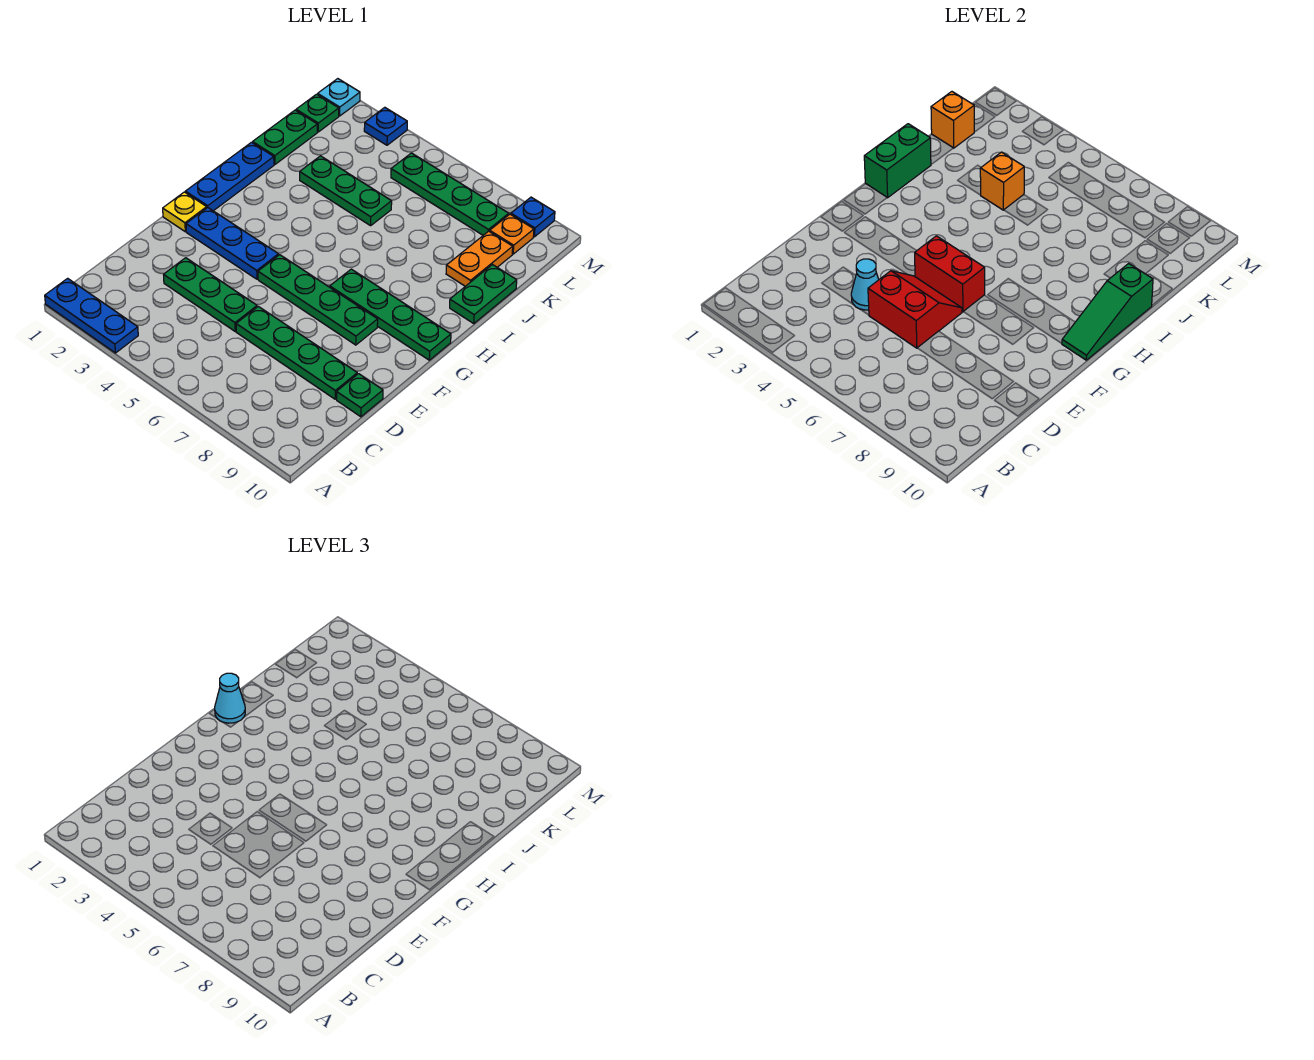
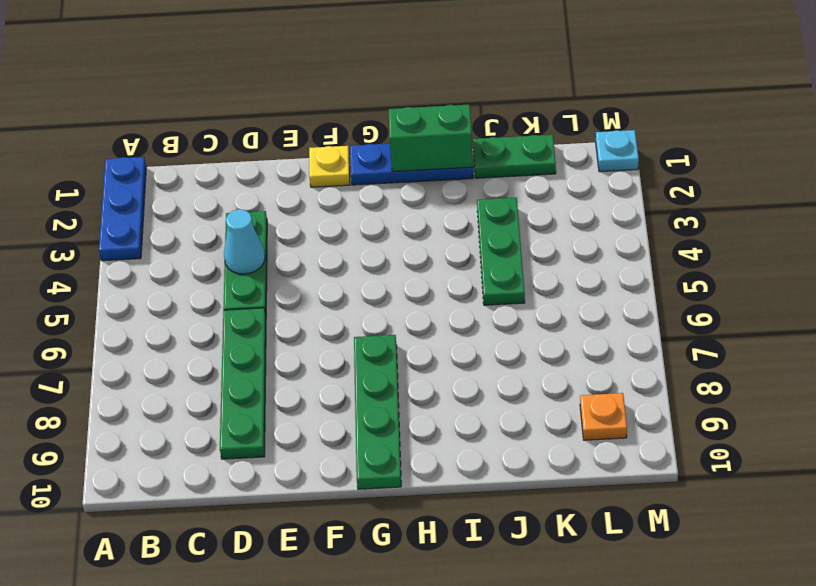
none -> green plate D10 level 1
none -> blue plate F2:F4 level 1
none -> green plate F5:F8 level 1

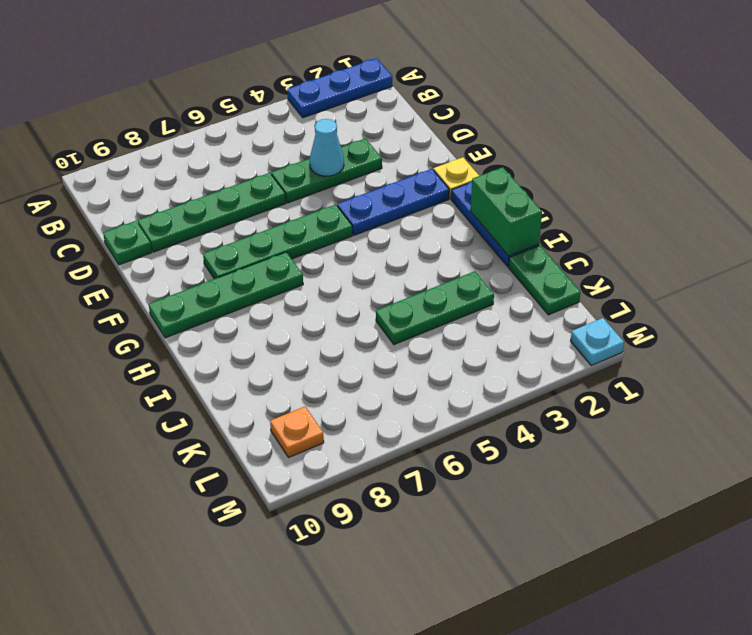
none -> green plate I10:J10 level 1
none -> orange plate J9:K9 level 1
none -> green plate L1 level 1

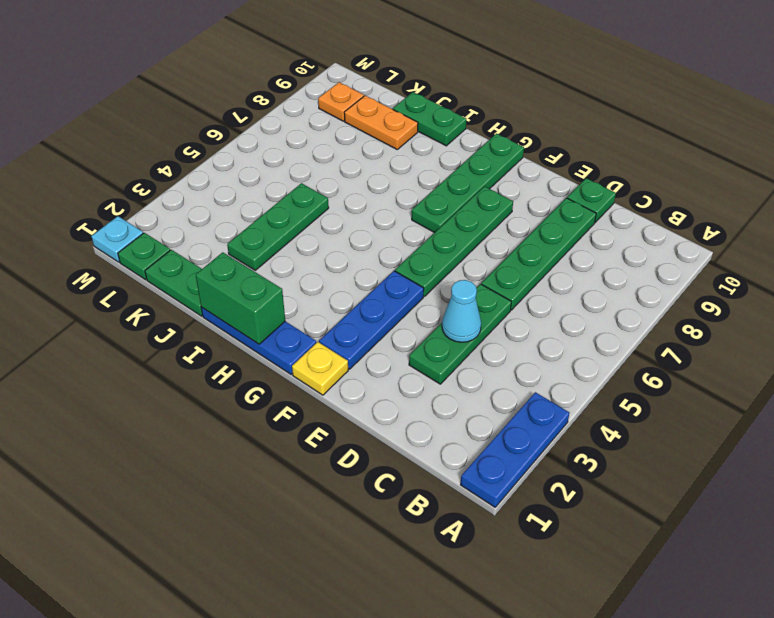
none -> green plate L5:L8 level 1
none -> blue plate M3 level 1
none -> blue plate M9 level 1

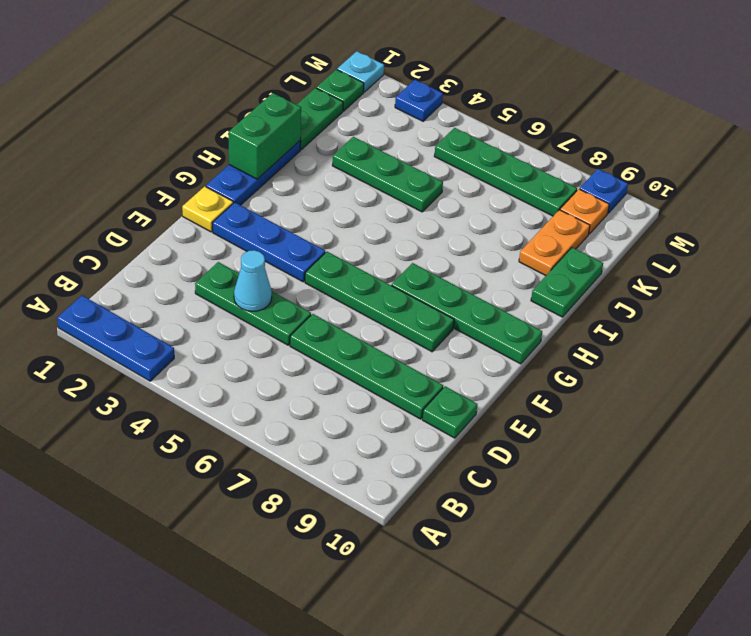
none -> red slope D5:E6 level 2 top D
none -> red brick F5:F6 level 2
none -> green slope G10:I10 level 2 top I

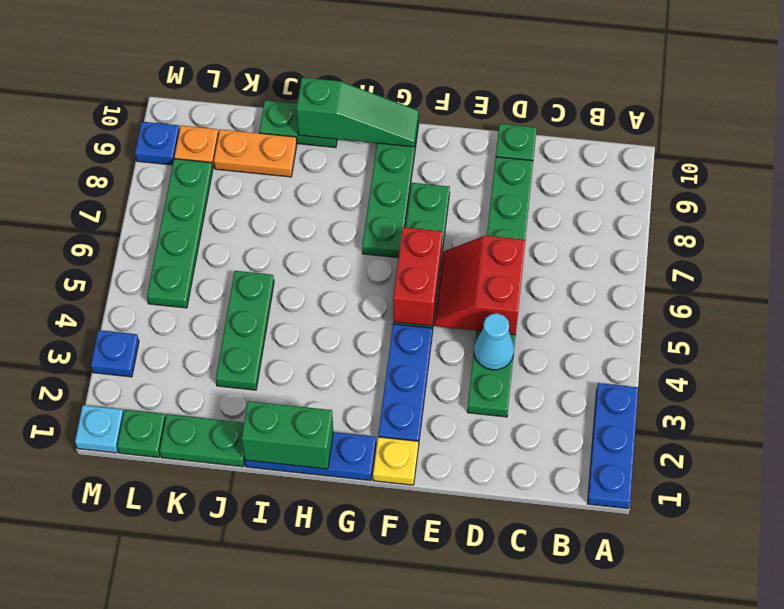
none -> orange brick J4 level 2
none -> orange brick K1 level 2
none -> cyan cone H1 level 3

